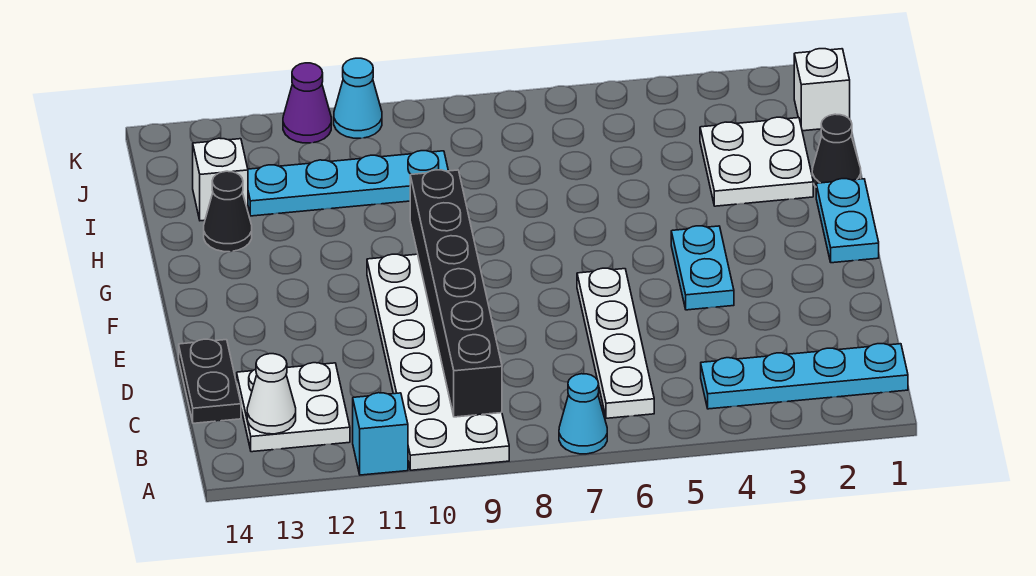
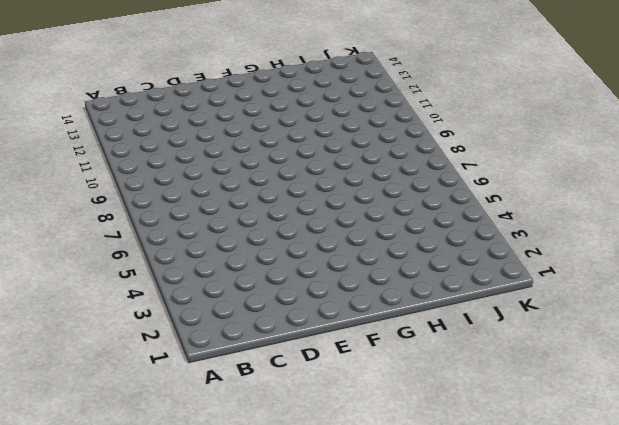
none -> cyan cone A7 level 1
none -> white plate A9:F10 level 1
none -> cyan brick A11 level 1

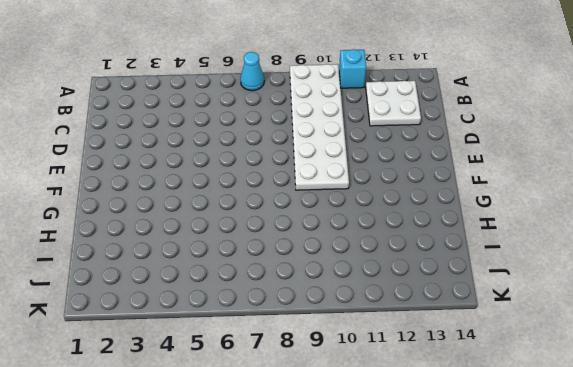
none -> cyan plate B1:B4 level 1
none -> white plate B6:E6 level 1
none -> black plate C14:D14 level 1

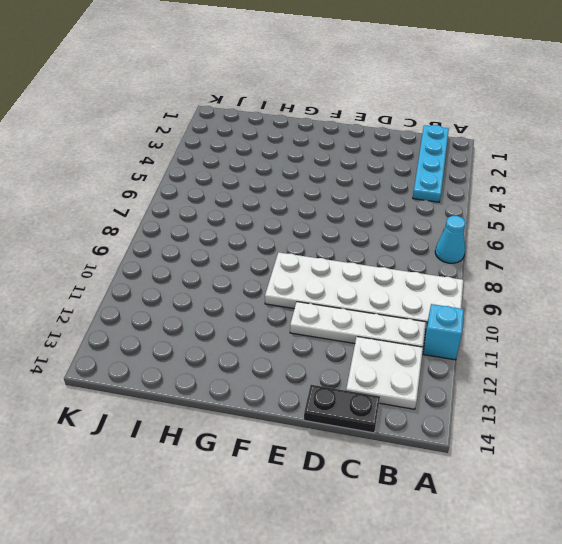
white plate B11:E11 level 1 -> white plate B6:E6 level 1
none -> cyan plate E4:F4 level 1
none -> cyan plate F1:G1 level 1
none -> black cone H1 level 1

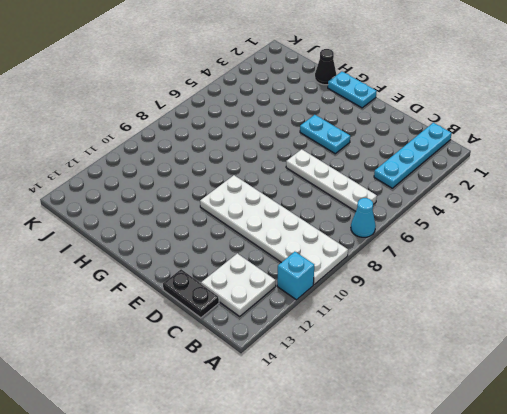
none -> white plate H2:I3 level 1
none -> black cone H13 level 1
none -> cyan plate I9:I12 level 1

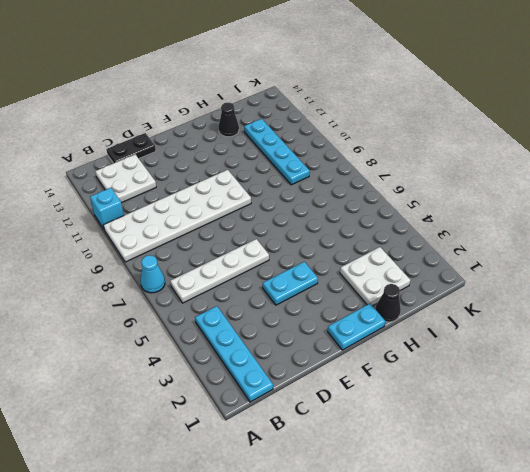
none -> white brick I13 level 1
none -> white brick J1 level 1
none -> cyan cone K10 level 1

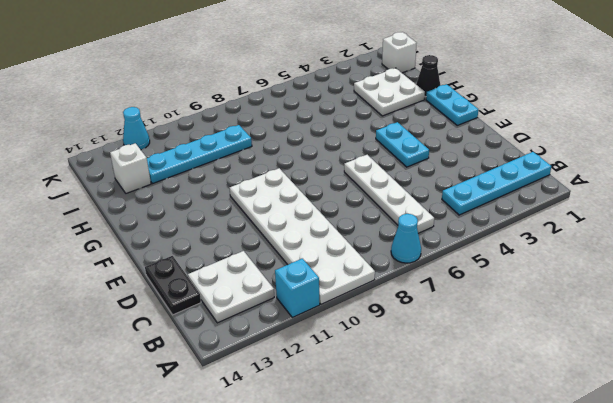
cyan cone K12 level 1 -> cyan cone K10 level 1
none -> black cone H13 level 1
none -> purple cone K11 level 1
none -> black brick B9:G9 level 2

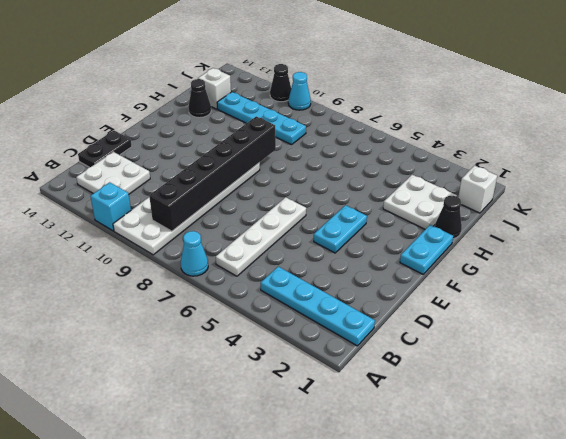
black cone K11 level 1 -> purple cone K11 level 1
none -> white cone B13 level 2

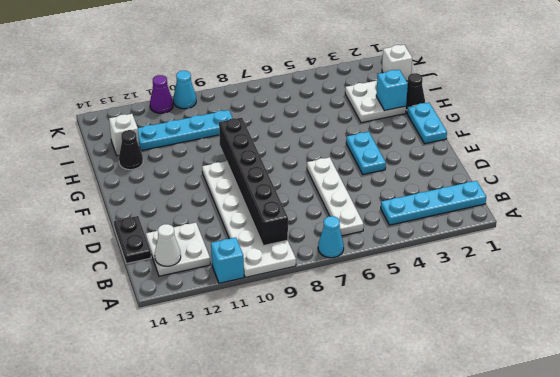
cyan brick H2 level 2 -> none

